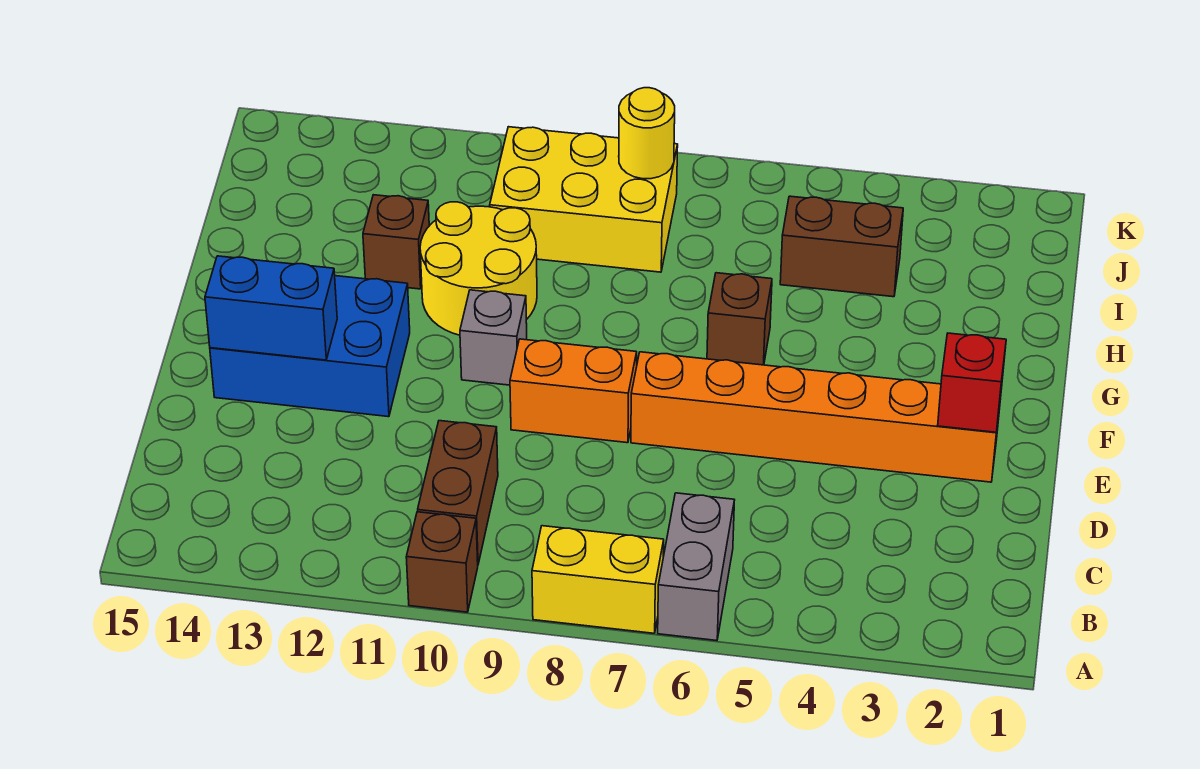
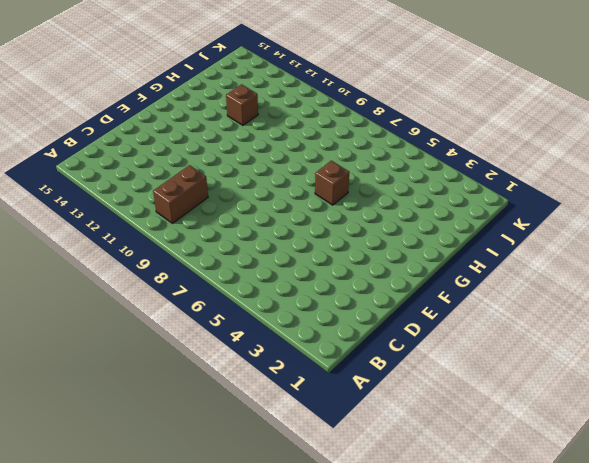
none -> grey brick A6:B6 level 1
none -> yellow brick A7:A8 level 1
none -> brown brick A10 level 1

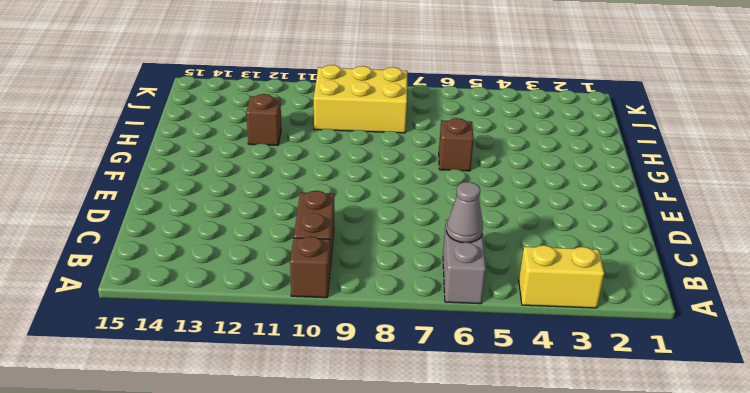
yellow brick A3:A4 level 1 -> yellow brick A7:A8 level 1
grey cone B6 level 2 -> none
none -> orange brick E2:E7 level 1
none -> orange brick E8:E9 level 1
none -> blue brick E12:F14 level 1

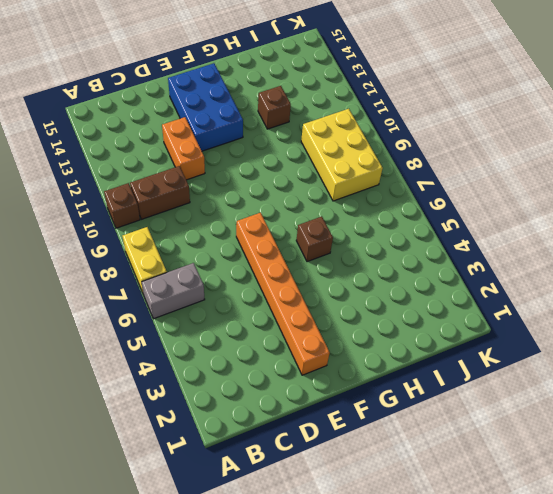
orange brick D11:D12 level 1 -> orange brick E8:E9 level 1
none -> grey brick F10 level 1
none -> yellow round brick G10:H11 level 1
none -> brown brick I4:I5 level 1

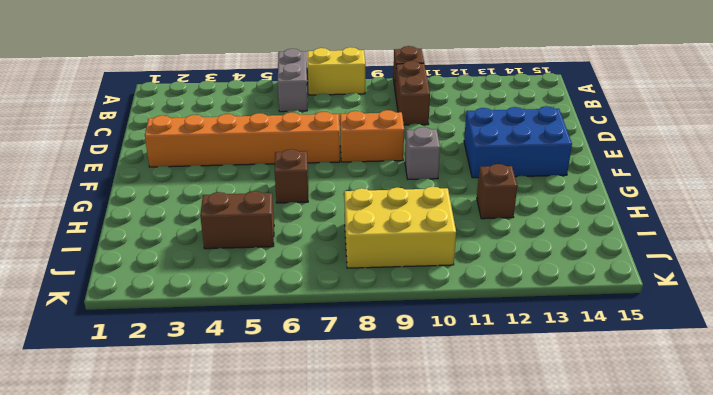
none -> yellow round brick G10:H11 level 1
none -> red brick E2 level 2
none -> blue brick E13:E14 level 2

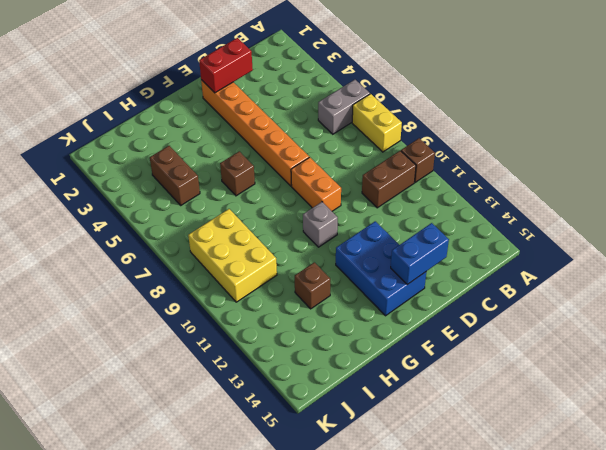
red brick D2:E2 level 2 -> red brick E2 level 2
blue brick D14:E14 level 2 -> blue brick E13:E14 level 2
none -> yellow round brick G10:H11 level 1
none -> yellow round brick J8 level 2

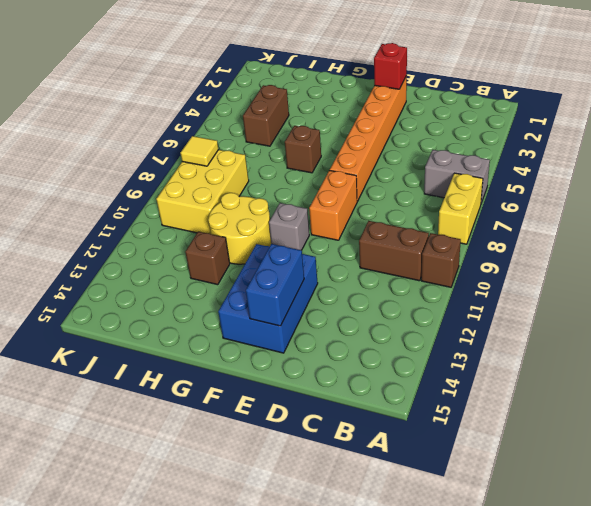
yellow tile J8 level 2 -> yellow round brick J8 level 2

